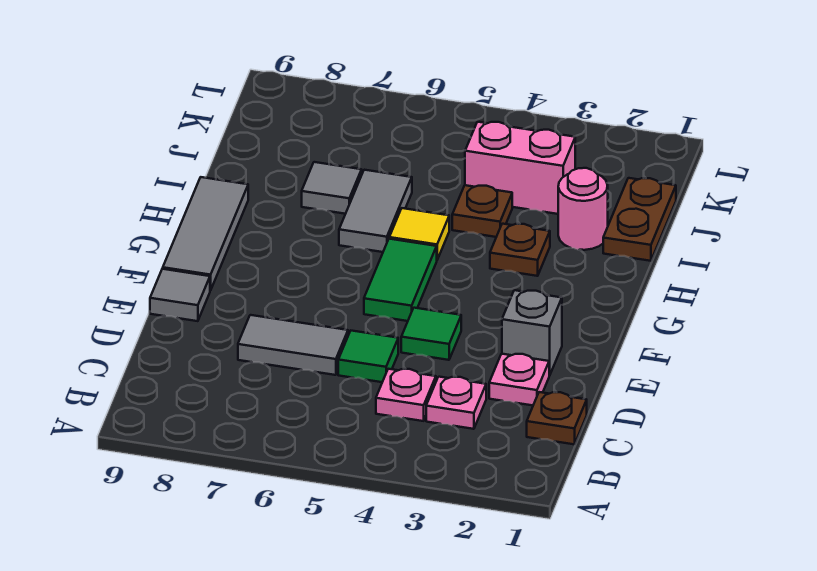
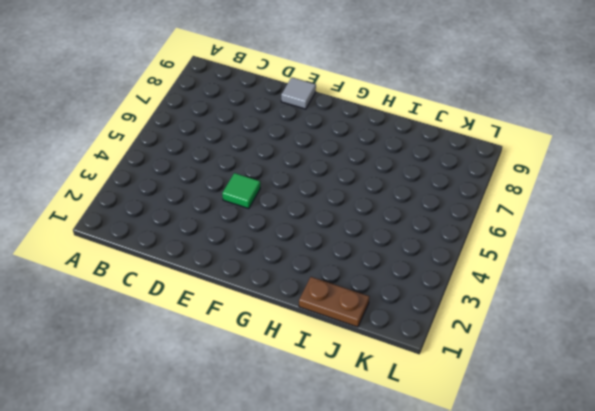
none -> brown plate C1 level 1
none -> pink plate C3 level 1
none -> pink plate C4 level 1

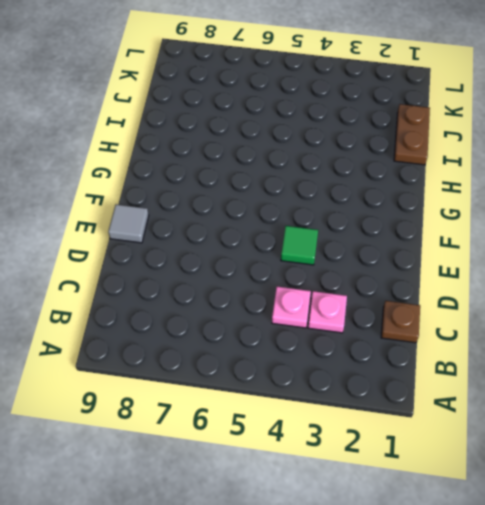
none -> pink plate D2 level 1
none -> green tile D5 level 1
none -> grey tile D6:D7 level 1

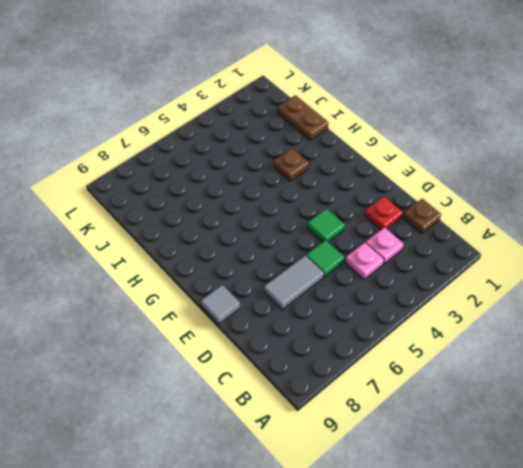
red plate D2 level 1 -> pink plate D2 level 1
none -> grey brick E2 level 1
none -> green tile F5:G5 level 1
none -> grey tile F9:H9 level 1

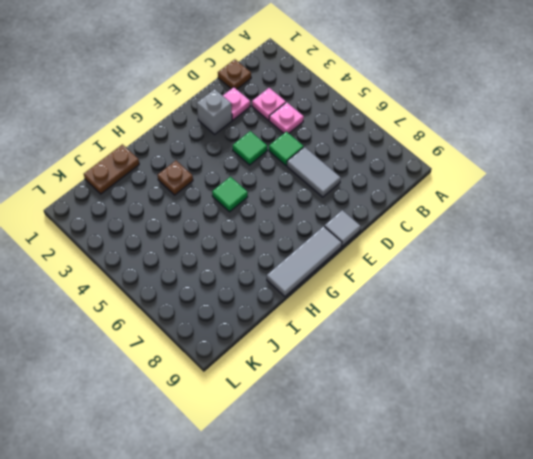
green tile G5 level 1 -> green tile F5:G5 level 1
none -> yellow tile H5 level 1
none -> grey tile H6:I6 level 1
none -> pink round brick I2 level 1

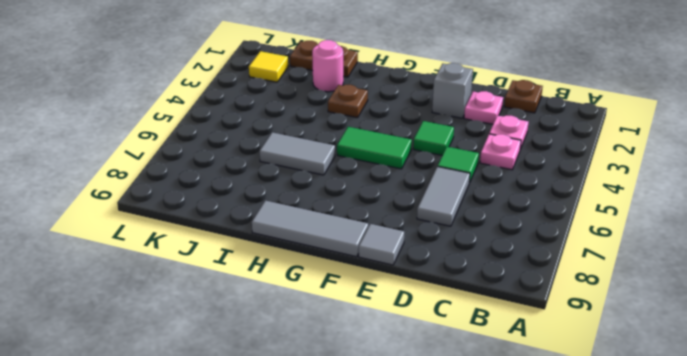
yellow tile K2 level 1 -> yellow tile H5 level 1
none -> brown plate I4 level 1
none -> grey tile I7 level 1
none -> pink brick J3:J4 level 1

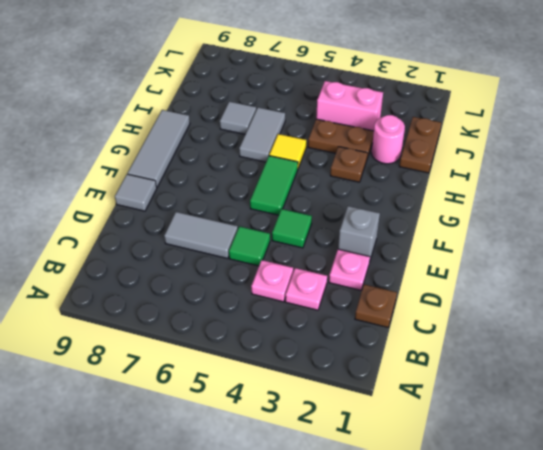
brown plate I3:I4 level 1 -> brown plate I4 level 1

